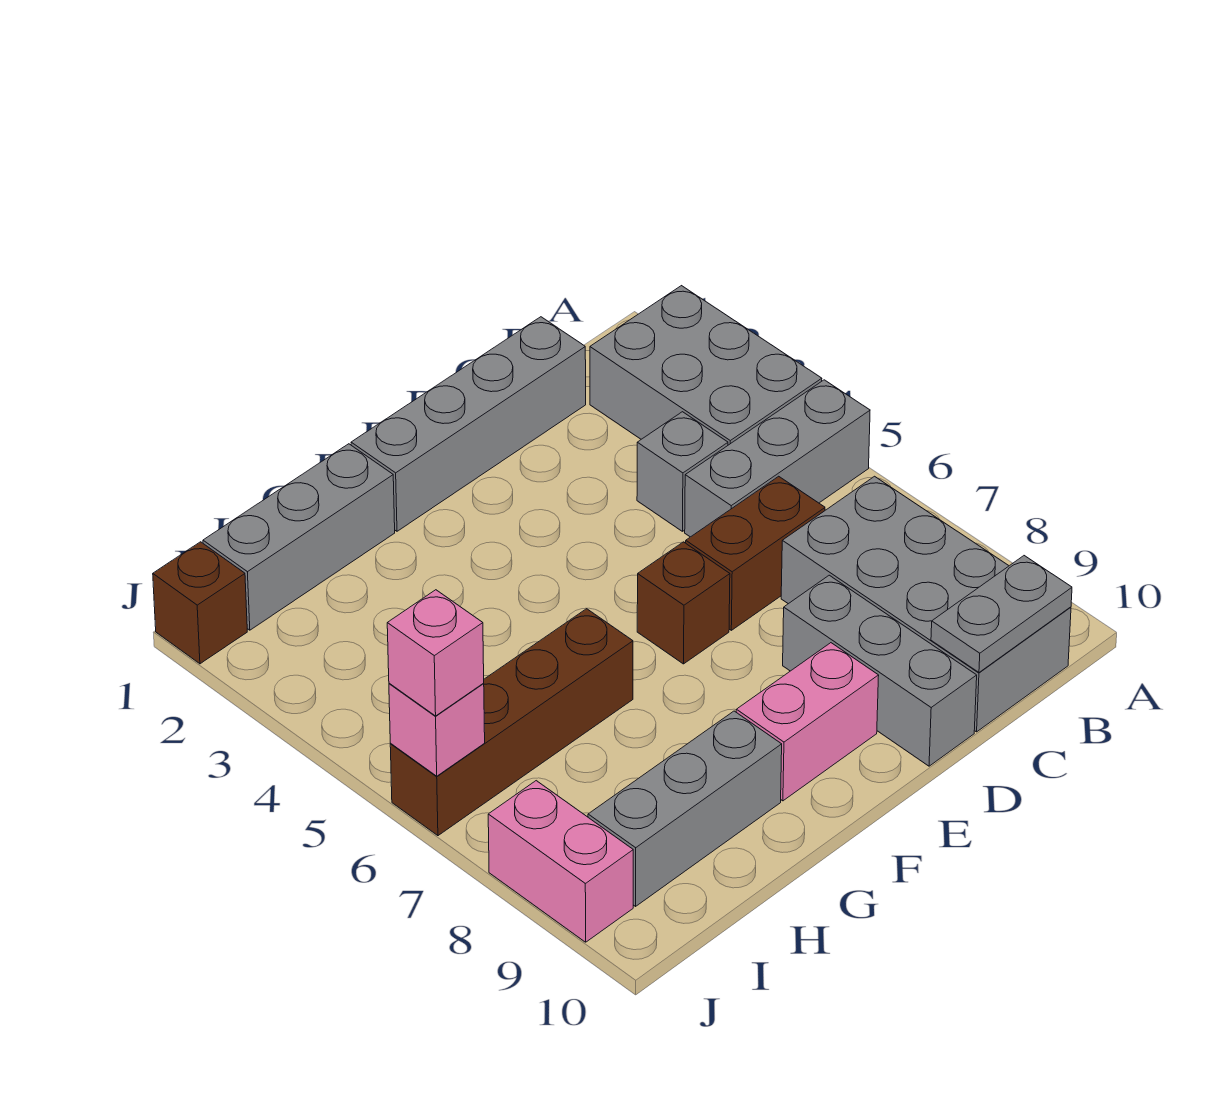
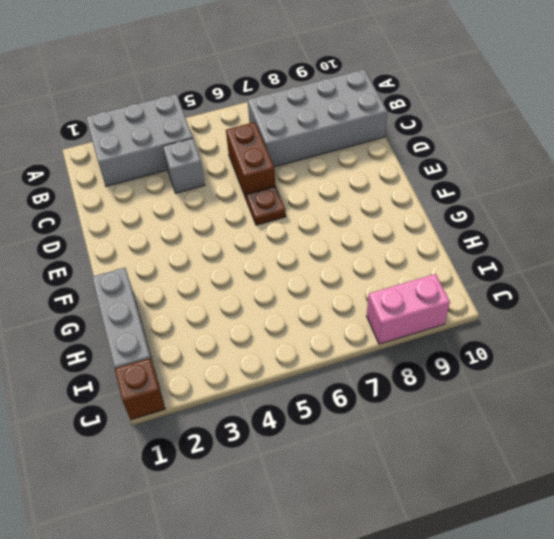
brown plate E6 level 1 -> brown brick E6 level 1
none -> grey brick A5:C5 level 1
none -> grey brick C1:F1 level 1
none -> grey brick D8:D10 level 1

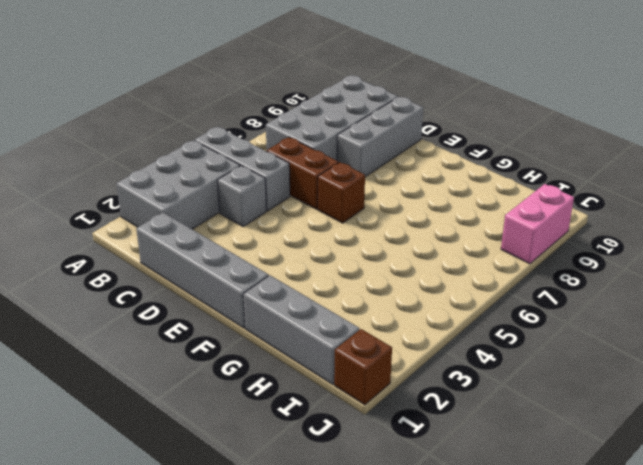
none -> pink brick E9:F9 level 1
none -> brown brick G6:J6 level 1
none -> grey brick G9:I9 level 1

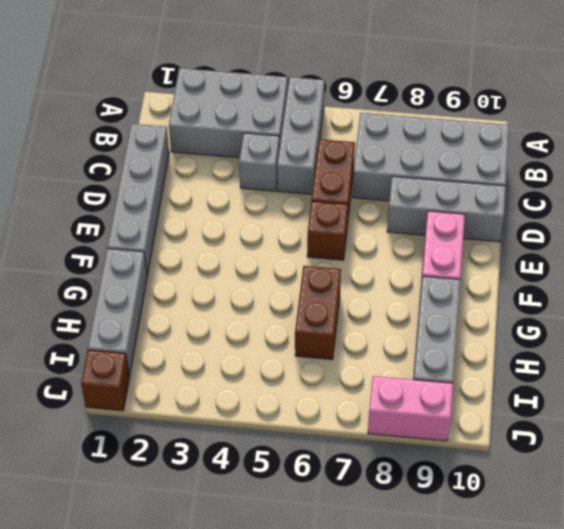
brown brick G6:H6 level 1 -> brown brick G6:J6 level 1
none -> grey plate B10:C10 level 2
none -> pink brick J6 level 2
none -> pink brick J6 level 3

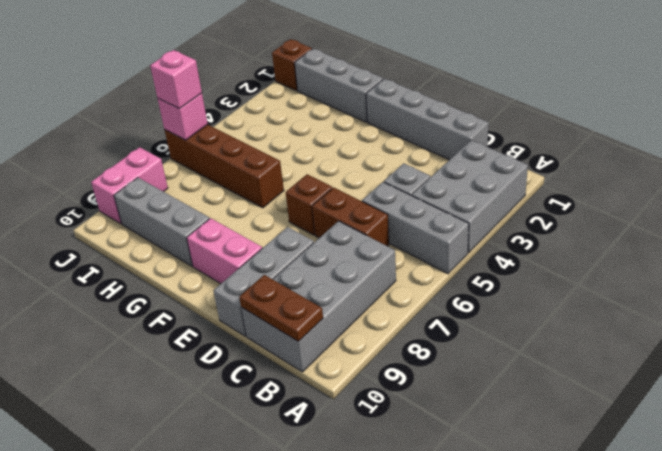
brown plate B10:C10 level 2 -> grey plate B10:C10 level 2

